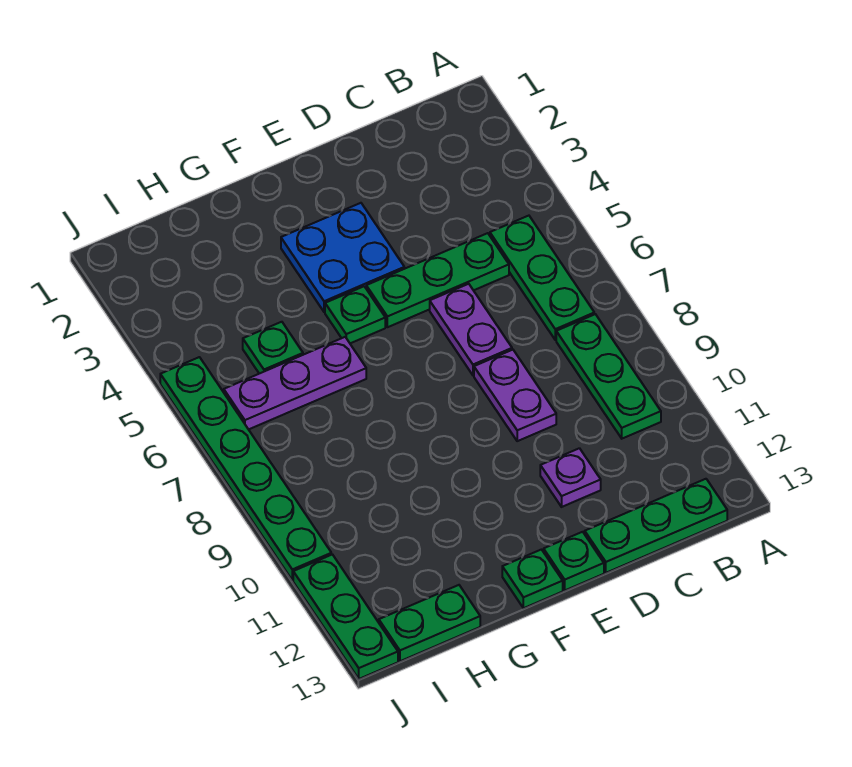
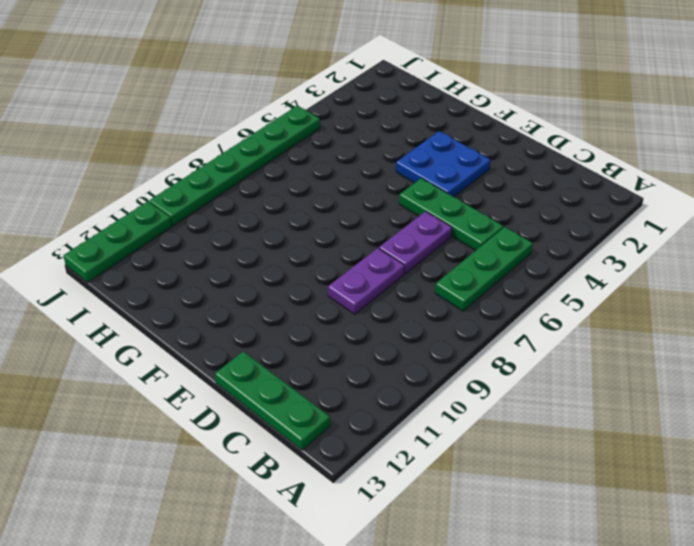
none -> green plate B8:B10 level 1
none -> purple plate D11 level 1
none -> green plate E13 level 1

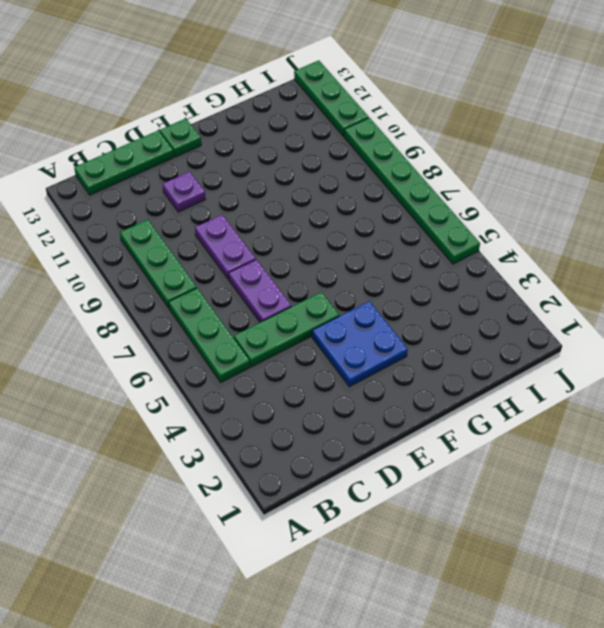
none -> green plate F5 level 1
none -> green plate F13 level 1
none -> purple plate G6:I6 level 1

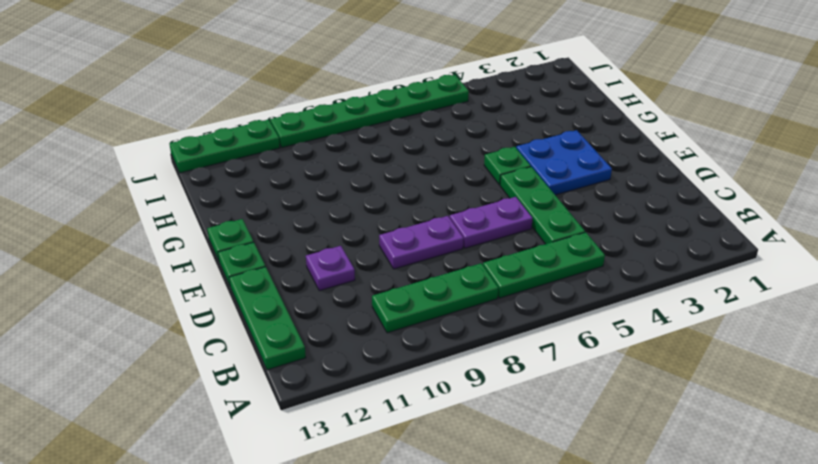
none -> purple plate G6:I6 level 1
none -> green plate H5 level 1
none -> green plate H13:I13 level 1

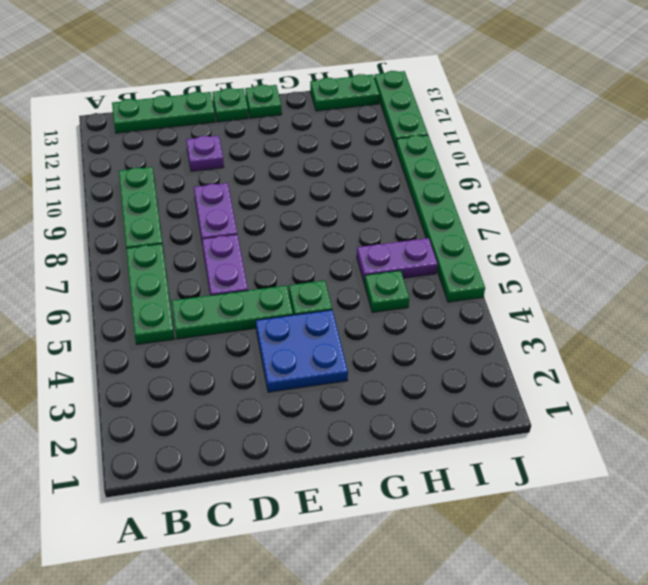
purple plate H6:I6 level 1 -> purple plate G6:I6 level 1

